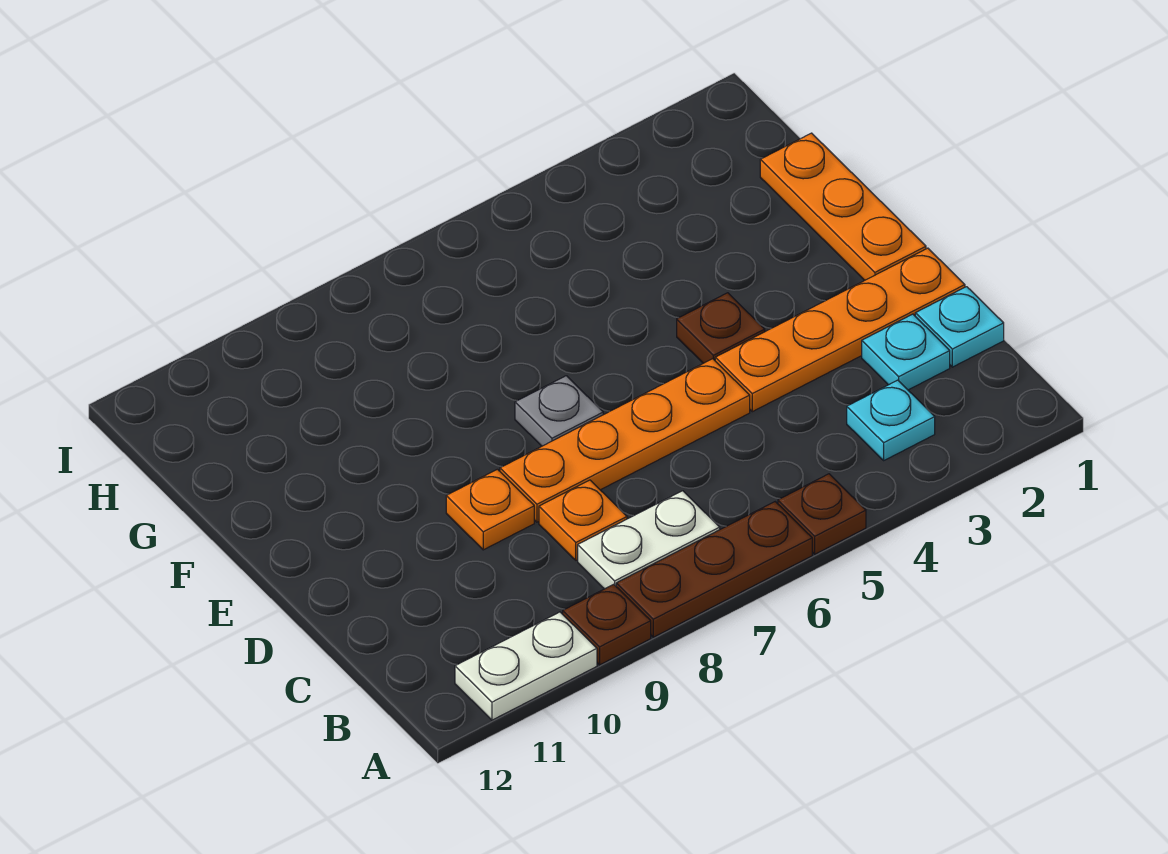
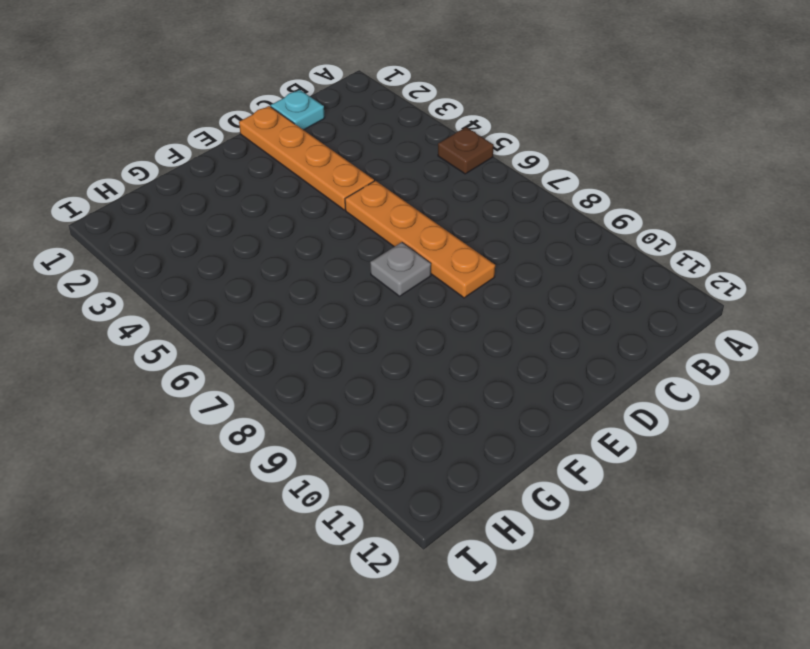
none -> brown plate A6:A8 level 1
none -> brown plate A9 level 1
none -> white plate A10:A11 level 1

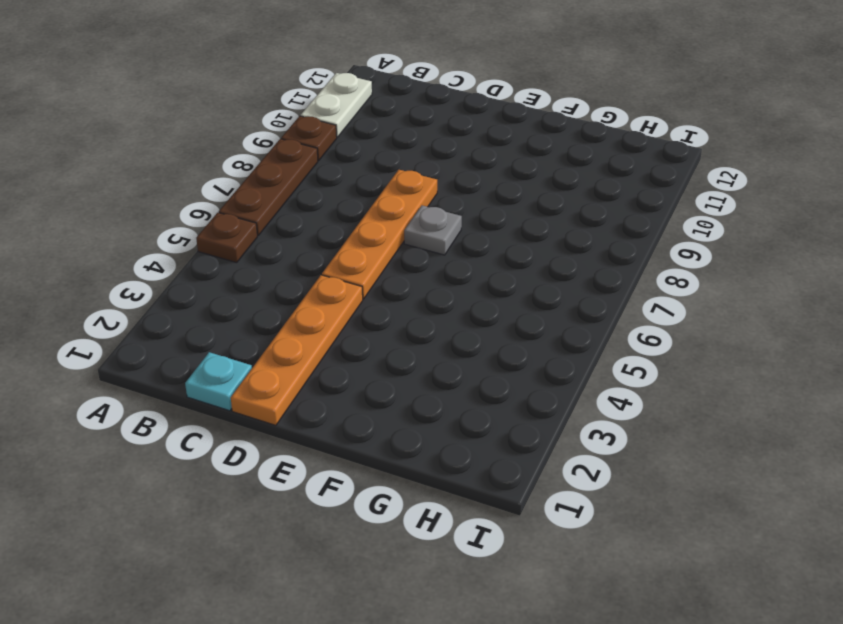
none -> cyan plate B3 level 1
none -> white plate B7:B8 level 1
none -> cyan plate C2 level 1

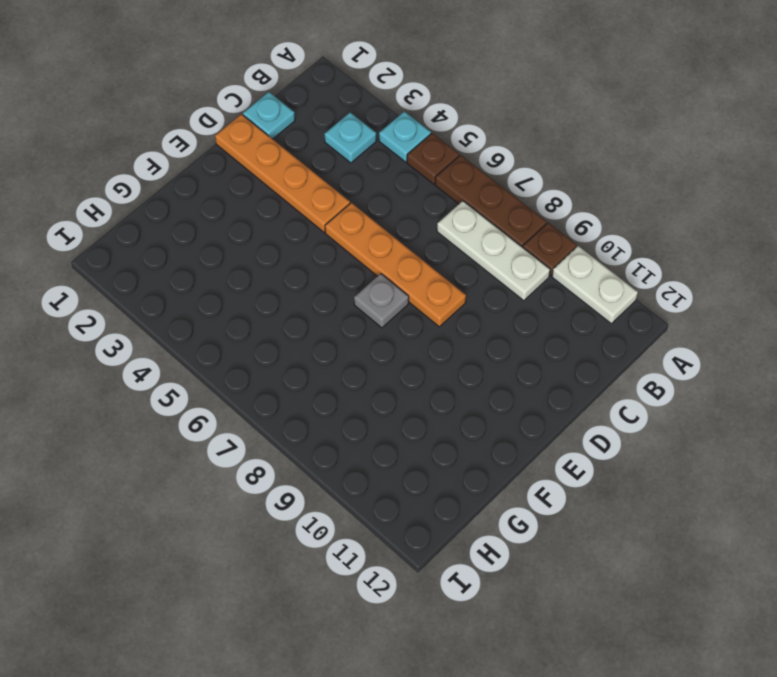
cyan plate A4 level 1 -> cyan plate C2 level 1
white plate B7:B9 level 1 -> white plate B7:B8 level 1
none -> orange plate C8 level 1
none -> orange plate D9 level 1
none -> orange plate E1:G1 level 1

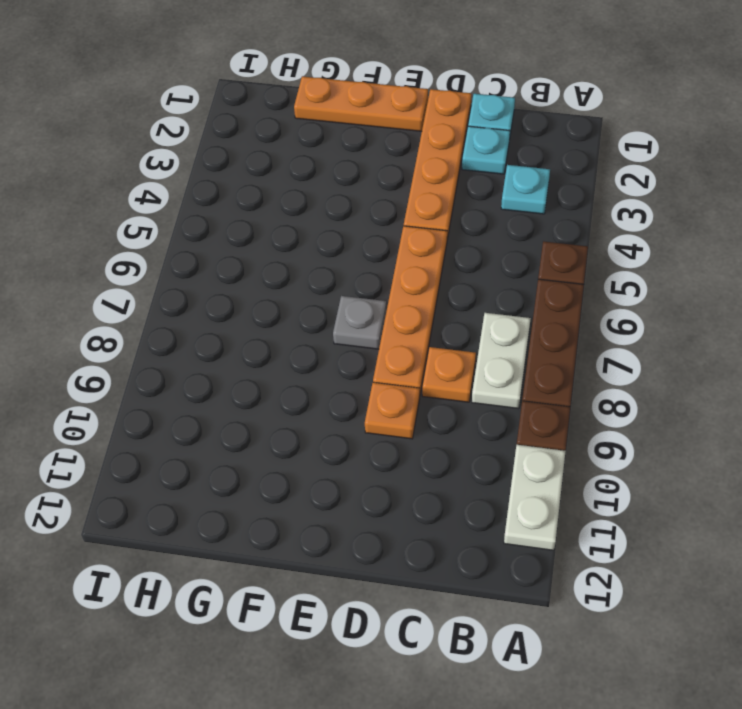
none -> brown plate E4 level 1

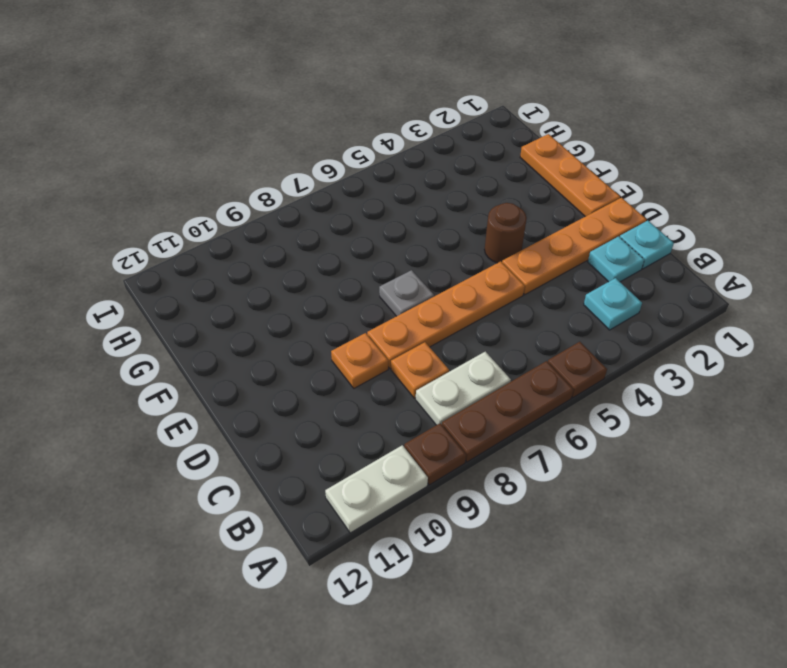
brown round brick E4 level 1 -> brown plate E4 level 1

